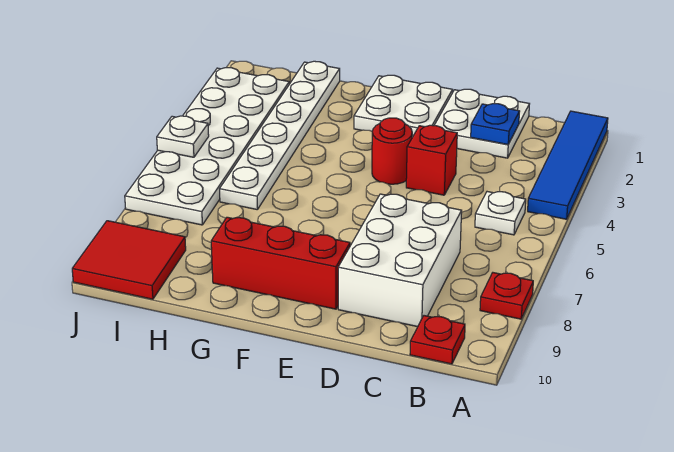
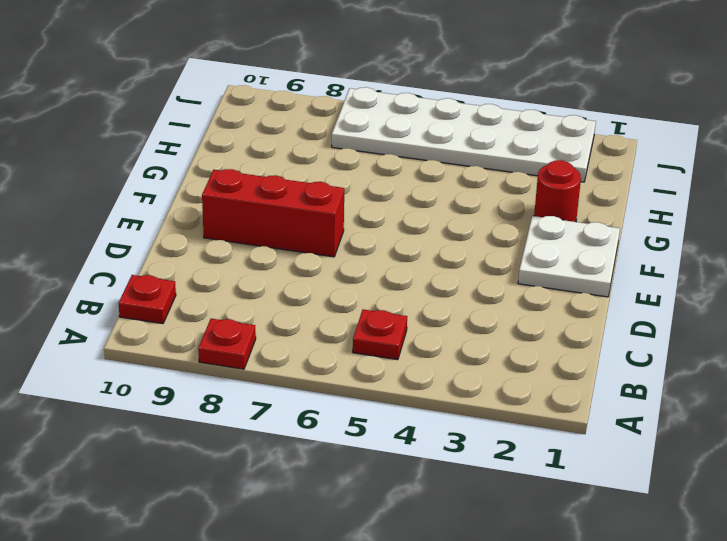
red plate B5 level 1 -> white plate B5 level 1
red brick E7:E9 level 1 -> red brick E9:G9 level 1
red round brick G2 level 1 -> red round brick E4 level 1
none -> blue tile A1:A4 level 1
none -> white plate C1:D2 level 1
none -> white brick C7:D9 level 1

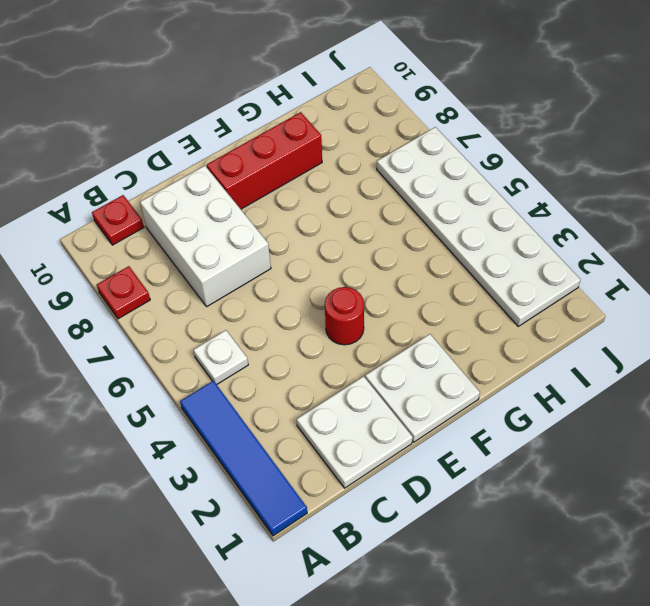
none -> red brick D4 level 1
none -> white plate H1:H6 level 1
none -> red tile I9:J10 level 1

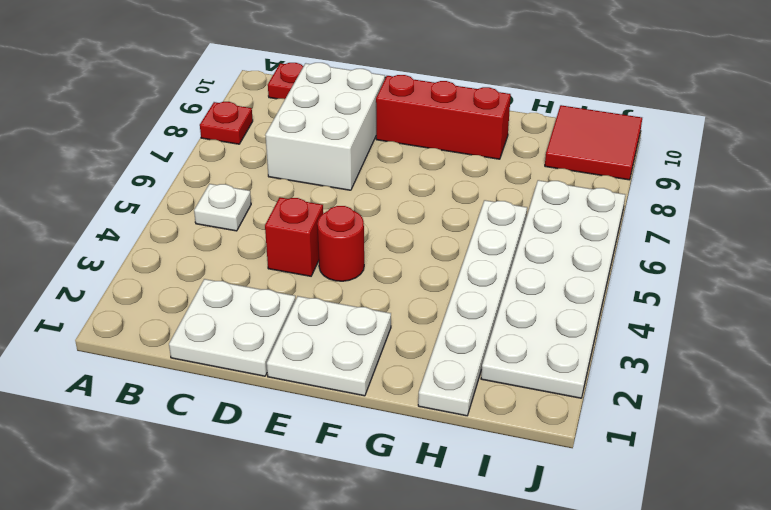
none -> blue tile A1:A4 level 1
none -> blue plate C2 level 2
none -> white plate J5 level 2

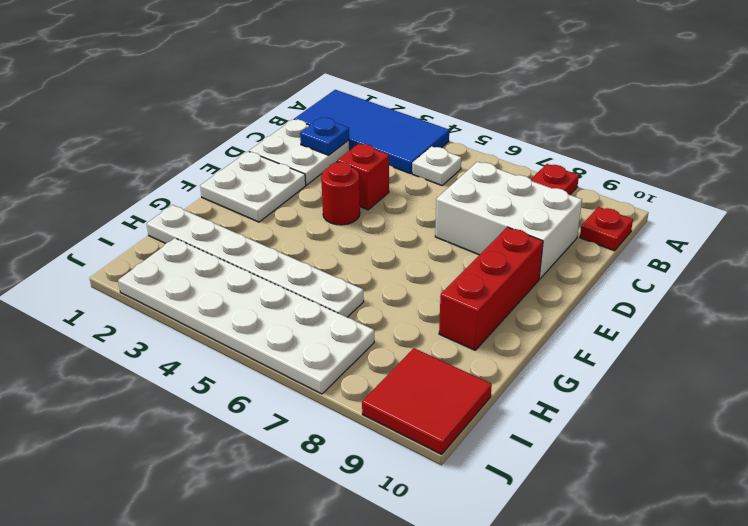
blue tile A1:B4 level 1 -> blue tile A1:A4 level 1
none -> white plate J5 level 2

